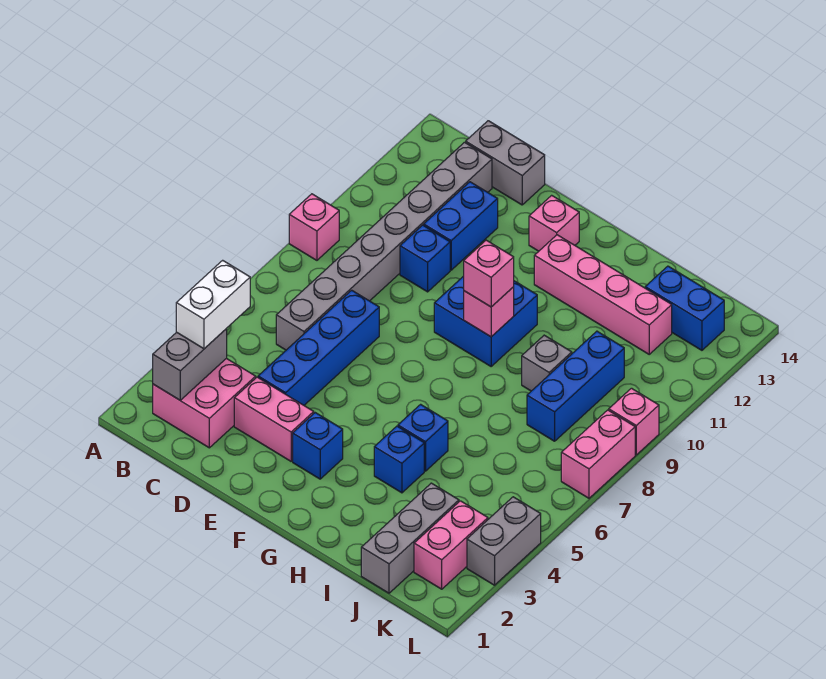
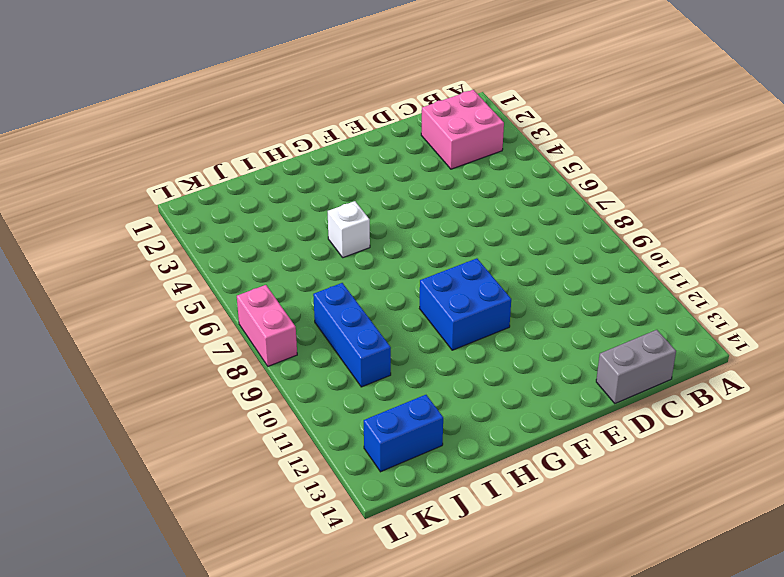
white brick H5 level 1 -> blue brick H5 level 1
none -> pink brick A9 level 1
none -> grey brick C6:C13 level 1
none -> pink brick D3:E3 level 1

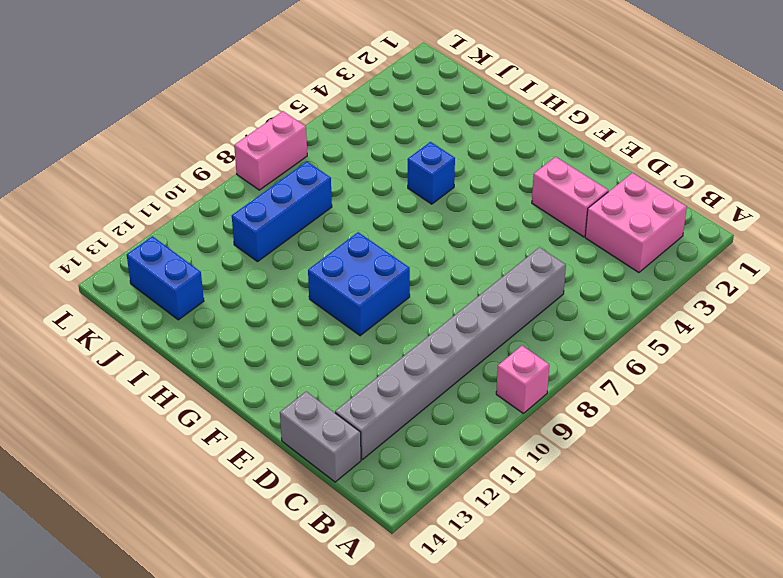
none -> blue brick D4:D7 level 1
none -> blue brick D10 level 1
none -> blue brick D11:D12 level 1

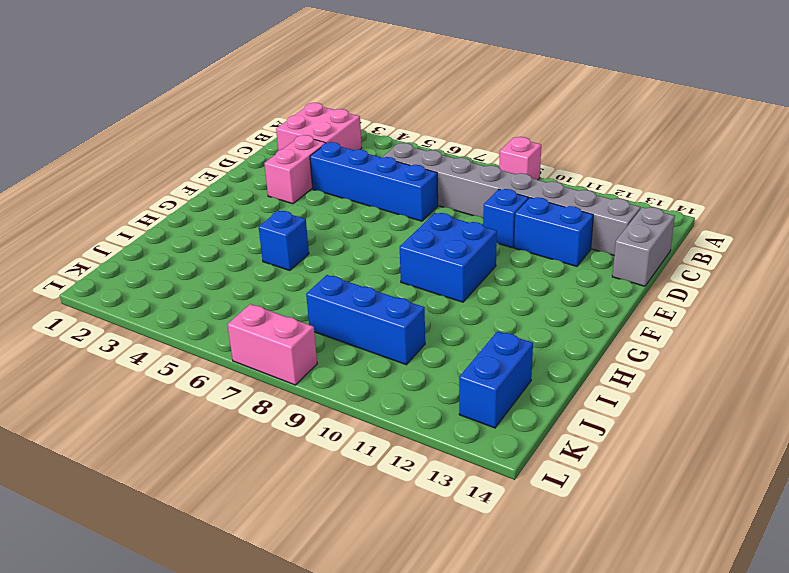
none -> blue brick F3 level 1
none -> pink brick F13 level 1
none -> pink brick G12:J12 level 1

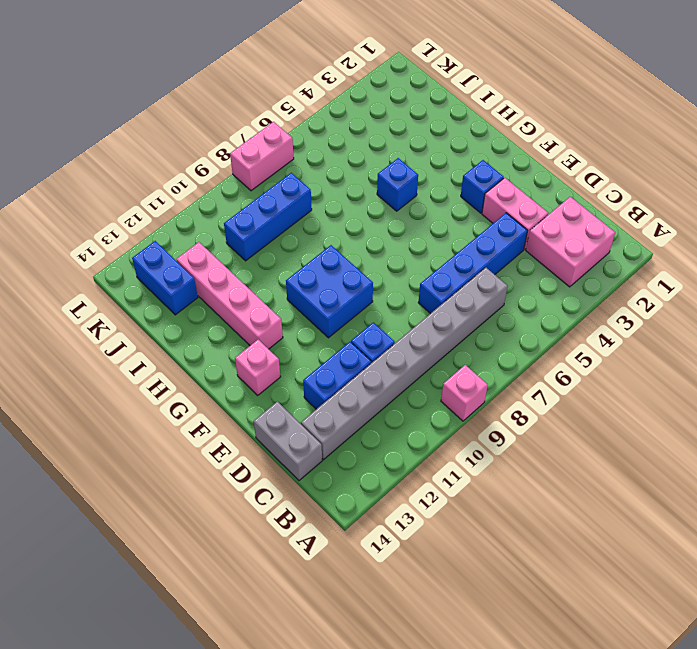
none -> blue brick H4 level 1
none -> grey brick I9 level 1
none -> grey brick J1:J3 level 1

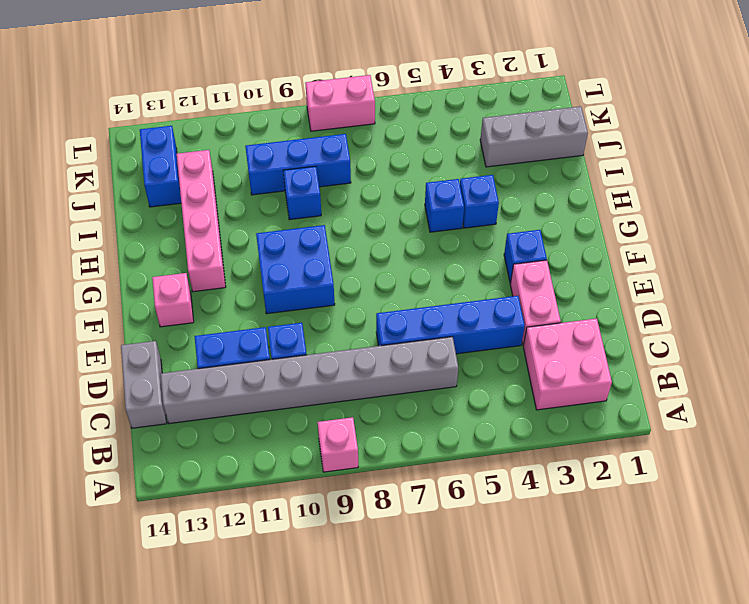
blue brick I9 level 1 -> grey brick I9 level 1
none -> pink brick K2:K3 level 1
none -> grey brick L3:L4 level 1
none -> pink brick L9 level 1

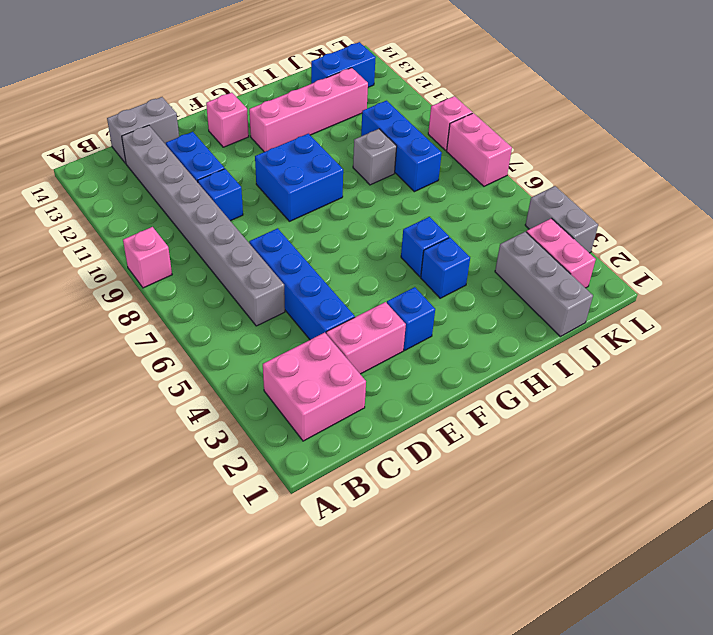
none -> grey brick B2:B3 level 2
none -> pink brick G9 level 2
none -> white brick B3:B4 level 3

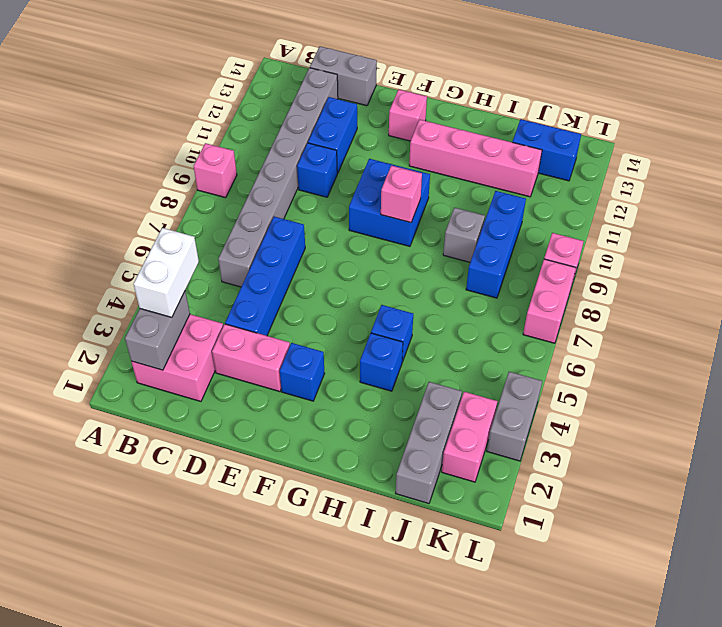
none -> pink brick G9 level 3

